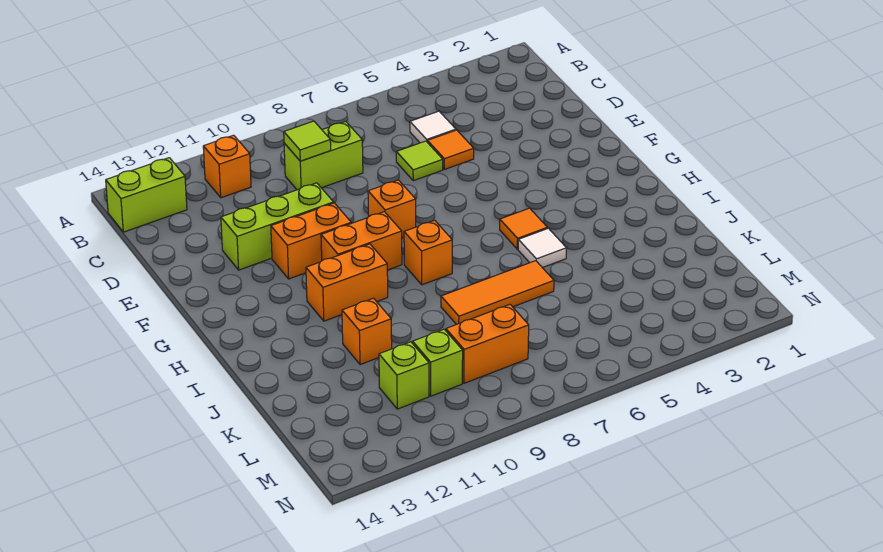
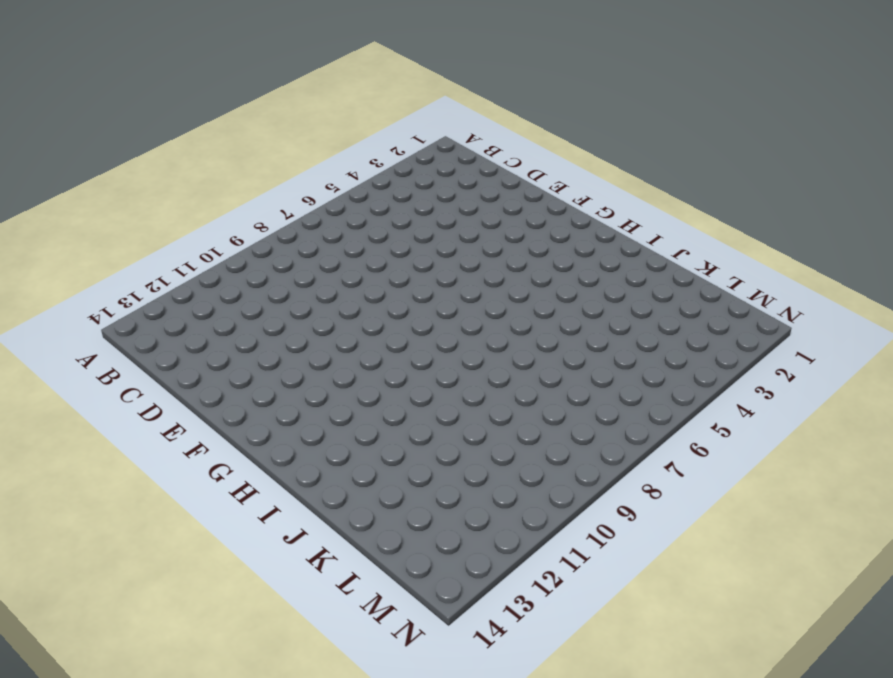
none -> orange brick B11 level 1
none -> lime brick B13:B14 level 1
none -> white tile C5 level 1

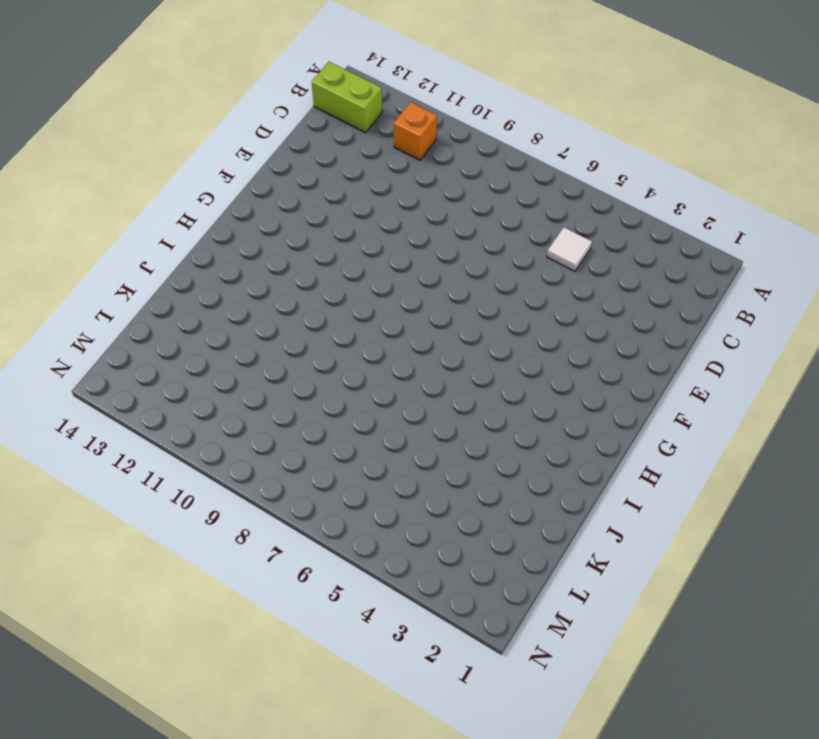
none -> lime brick C8:C9 level 1
none -> orange tile D5 level 1
none -> lime tile D6 level 1

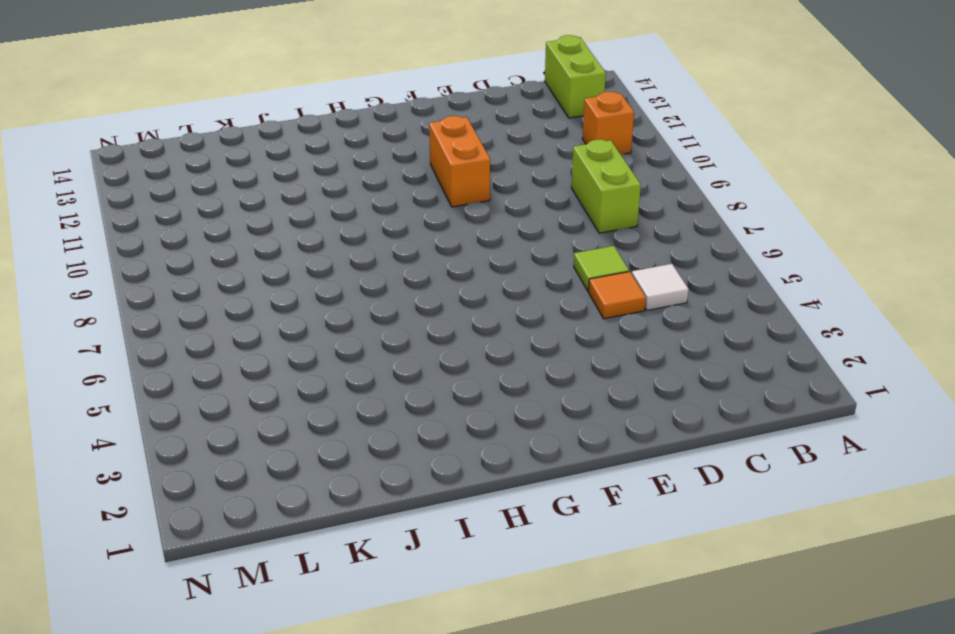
none -> lime brick E10:E12 level 1
none -> orange brick F8 level 1
none -> orange brick G9:G10 level 1

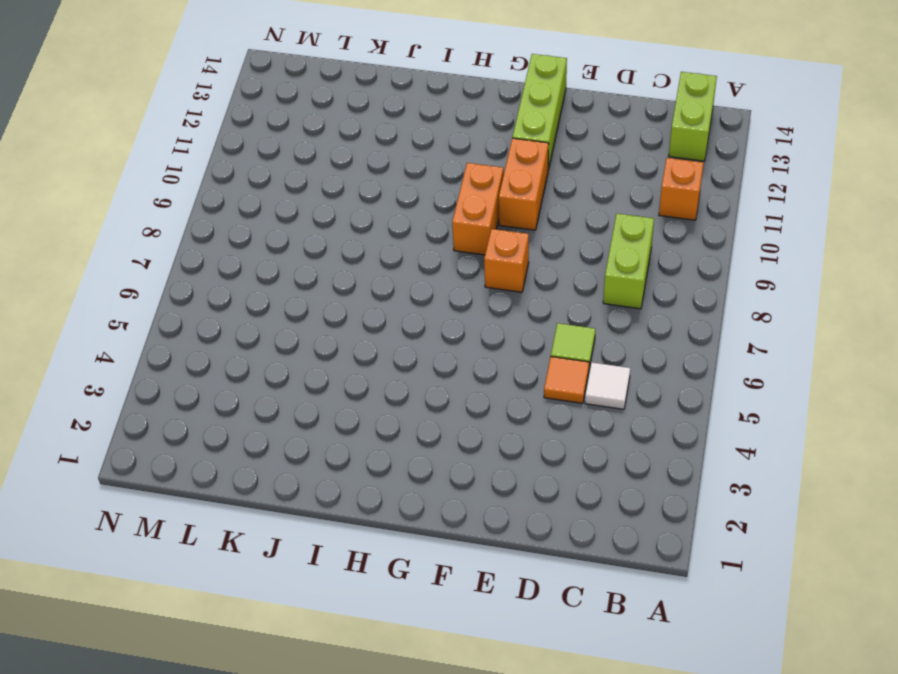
lime brick F12:F14 level 1 -> lime brick E10:E12 level 1
none -> orange tile H5 level 1
none -> orange brick H8 level 1
none -> orange brick H10:H11 level 1

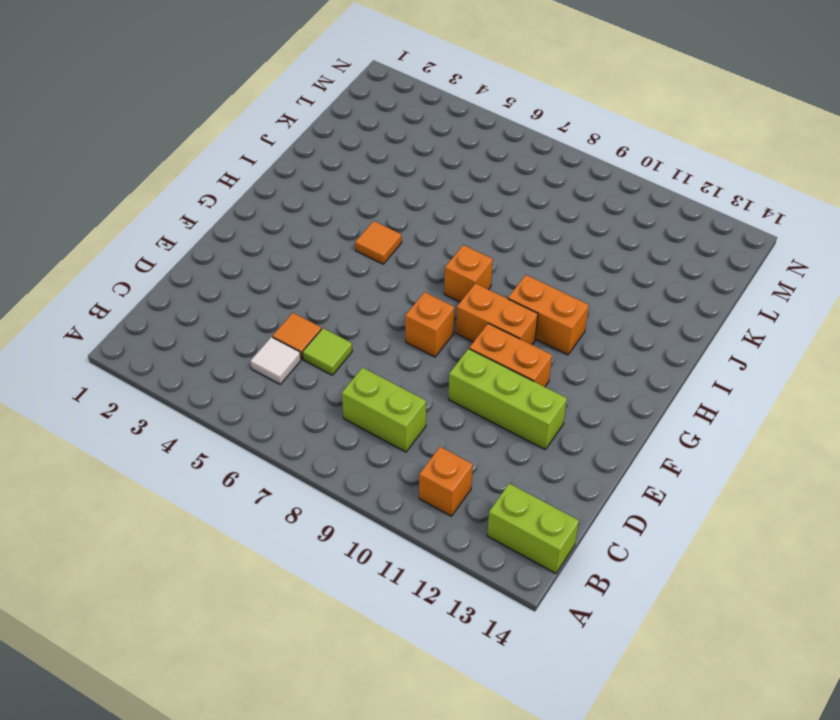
none -> white tile I5 level 1
none -> orange tile J6:J8 level 1
none -> orange brick J11 level 1

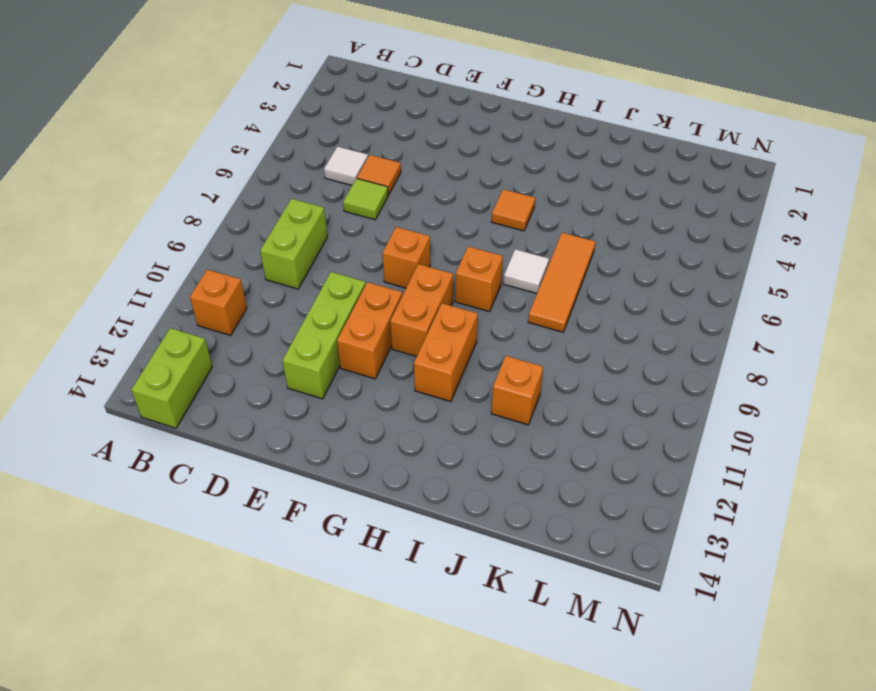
white tile I7 level 1 -> white tile I5 level 1
none -> orange brick L8:L9 level 1
none -> lime brick L10 level 1
none -> lime brick L11 level 1

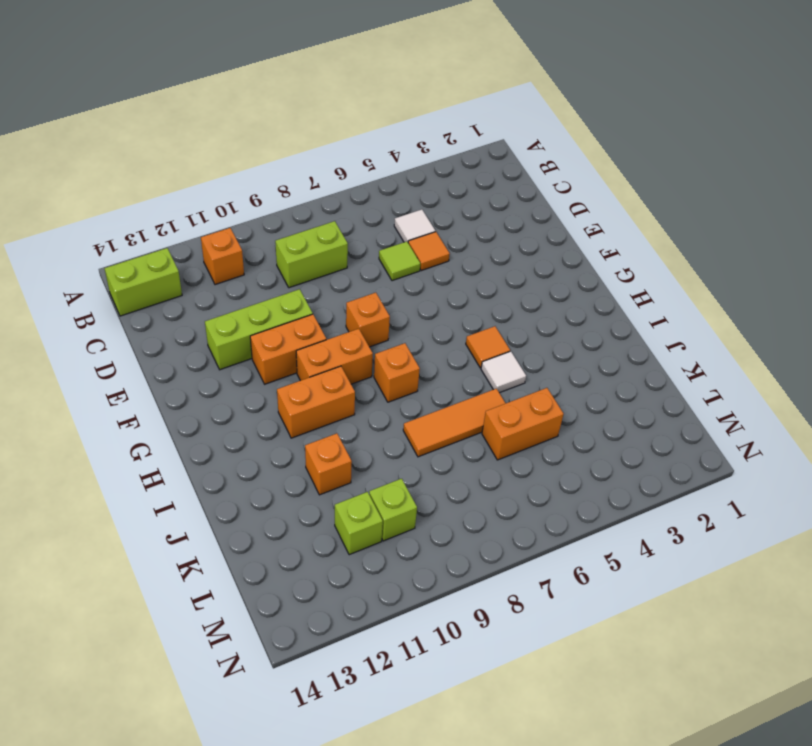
orange brick K5:K6 level 1 -> orange brick L8:L9 level 1
none -> lime tile C9 level 2

